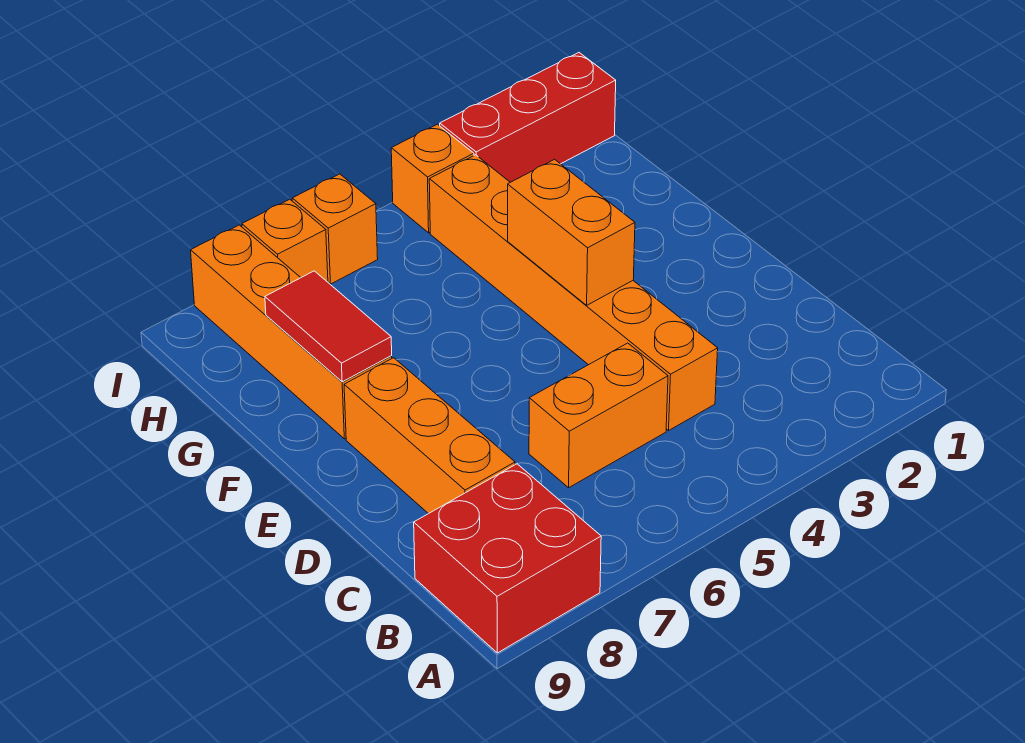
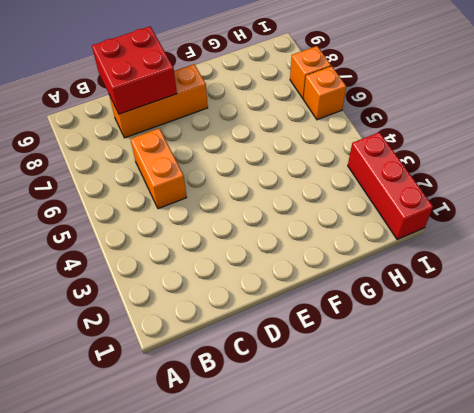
red brick C8:D9 level 2 -> red brick A8:B9 level 1
none -> orange brick C4:H4 level 1
none -> orange brick F8:I8 level 1

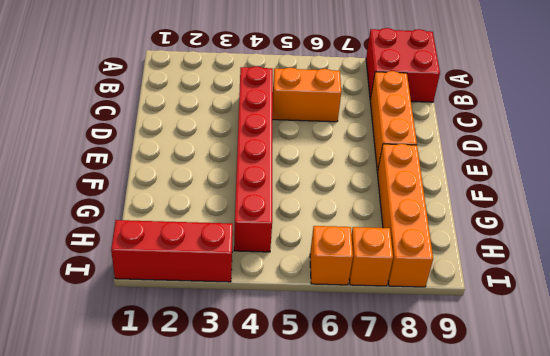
red brick C4:H4 level 1 -> orange brick C4:H4 level 1
none -> orange brick I4 level 1
none -> orange brick E4:F4 level 2

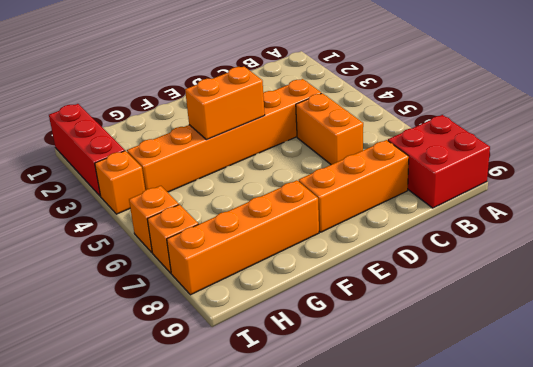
none -> red tile F8:G8 level 2

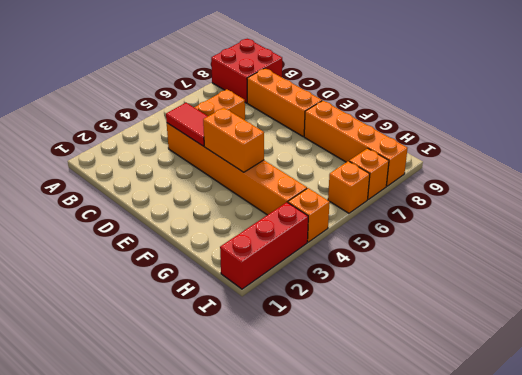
red tile C4:D4 level 2 -> red tile F8:G8 level 2

